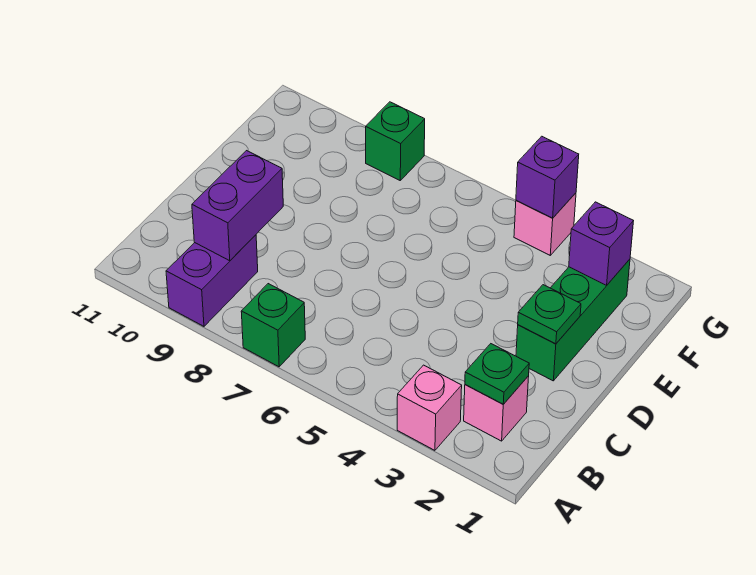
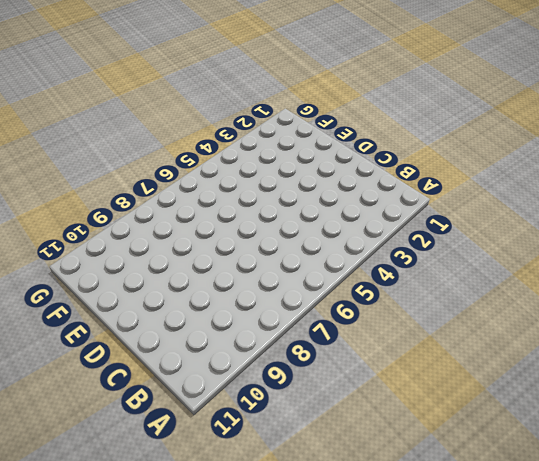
none -> pink brick A3 level 1
none -> green brick A7 level 1
none -> purple brick A9:B9 level 1

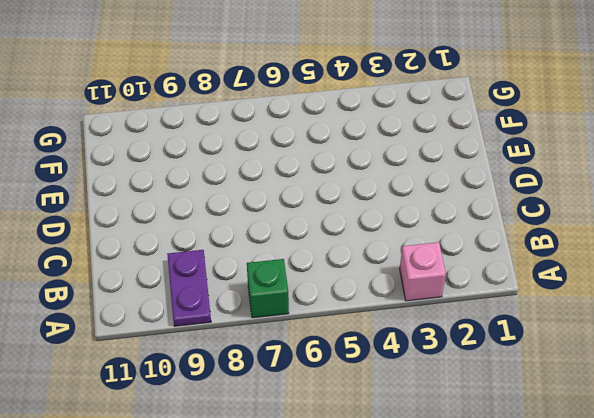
purple plate A9:B9 level 1 -> purple brick A9:B9 level 1
none -> pink brick B2 level 1
none -> green brick D2:F2 level 1
none -> pink brick G4 level 1

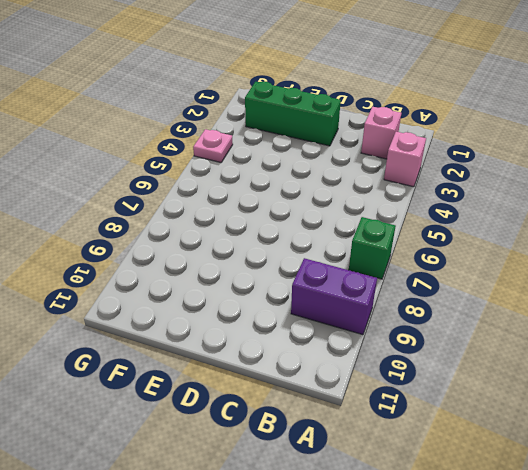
pink plate G4 level 1 -> pink brick G4 level 1
none -> green brick G8 level 1
none -> green plate B2 level 2
none -> purple brick B9:C9 level 2

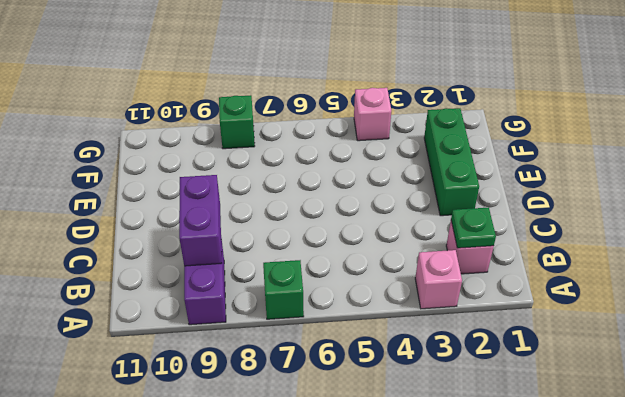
none -> green plate D2 level 2
none -> purple brick F2 level 2
none -> purple brick G4 level 2

